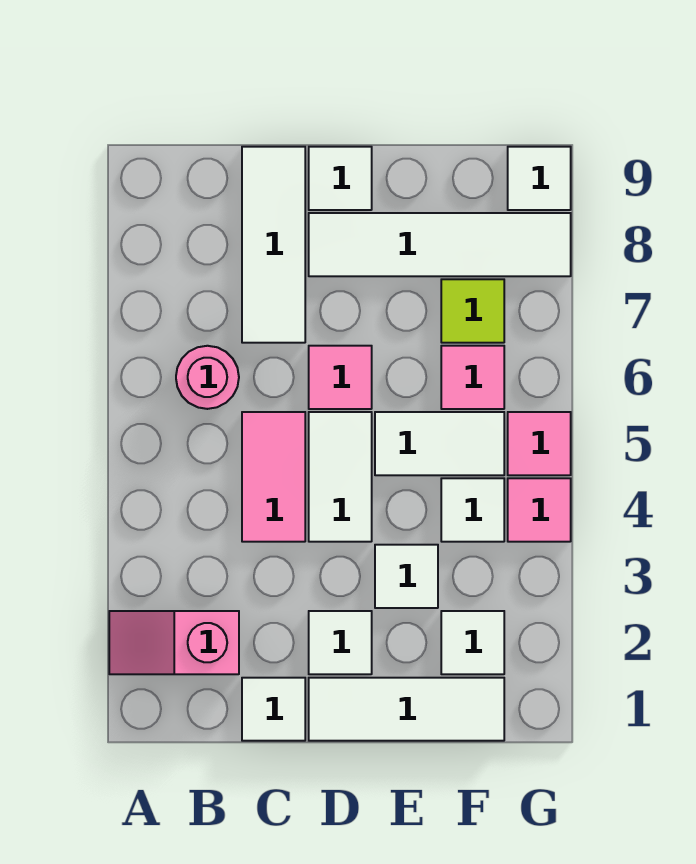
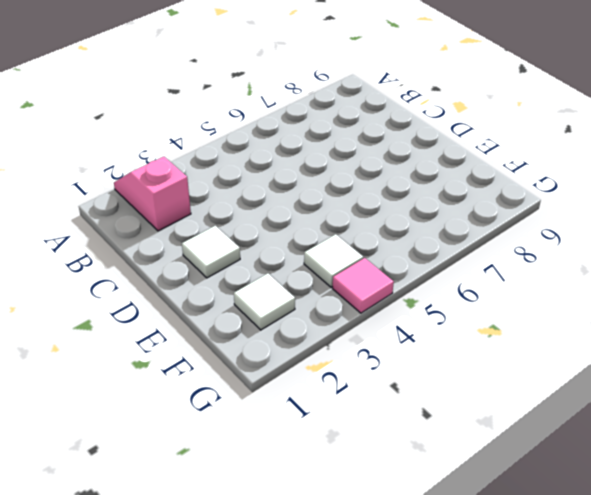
none -> pink round brick B6 level 1
none -> white tile C1 level 1
none -> pink tile C4:C5 level 1

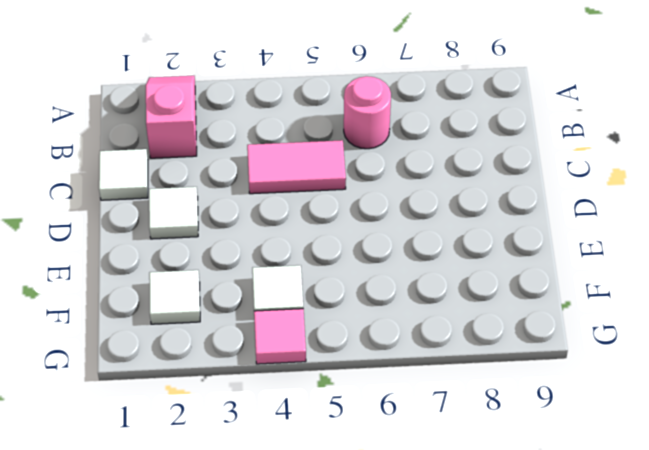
none -> white tile C7:C9 level 1
none -> white tile D1:F1 level 1
none -> white tile D4:D5 level 1

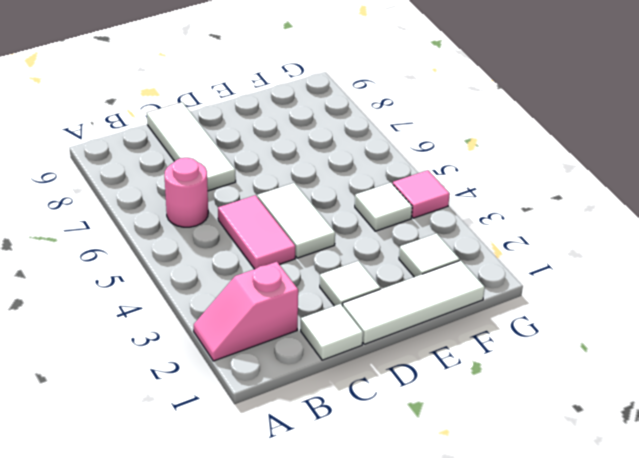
none -> pink tile D6 level 1
none -> white tile D8:G8 level 1
none -> white tile D9 level 1

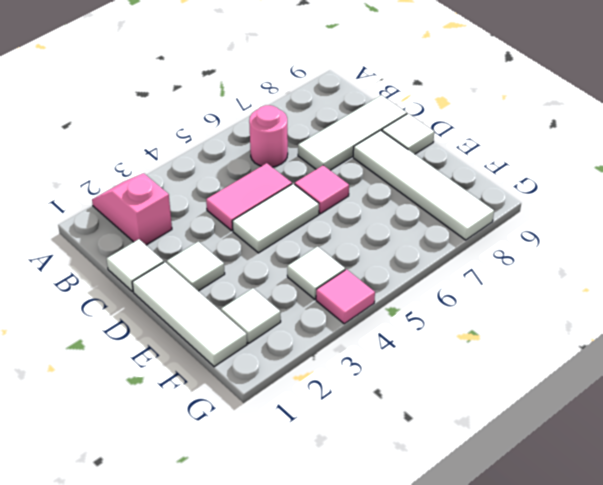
none -> white tile E3 level 1
none -> white tile E5:F5 level 1
none -> pink tile F6 level 1

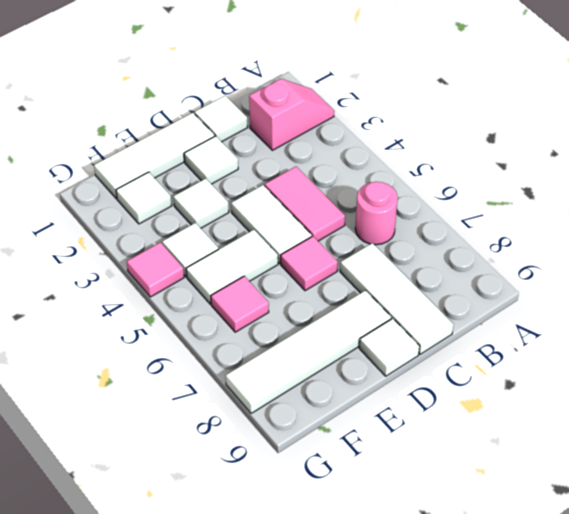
none -> lime tile F7 level 1
none -> pink tile G5 level 1
none -> white tile G9 level 1

